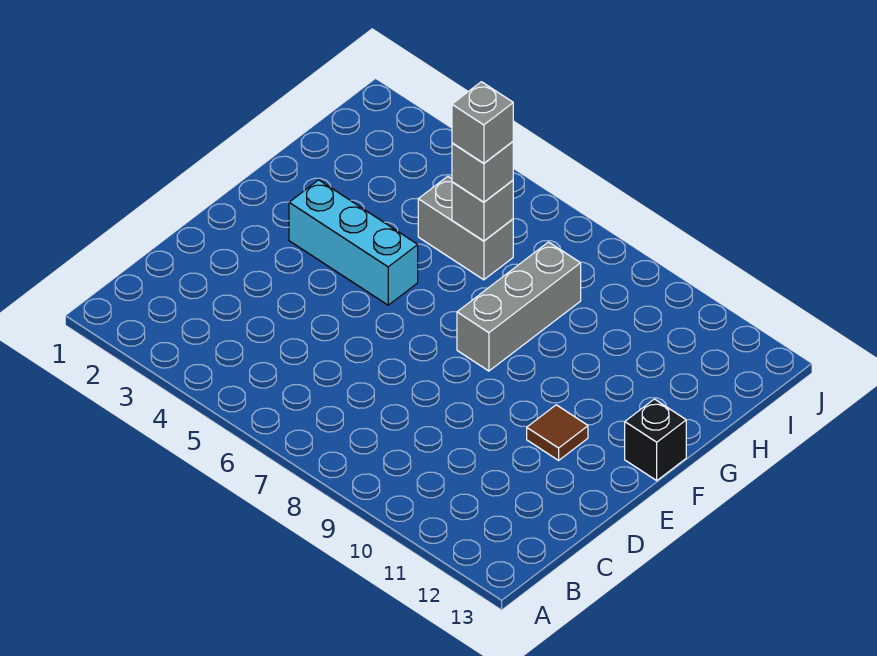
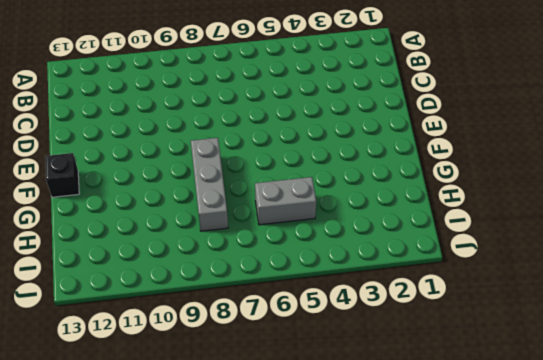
none -> brown tile E11 level 1
none -> cyan brick F3:F5 level 1

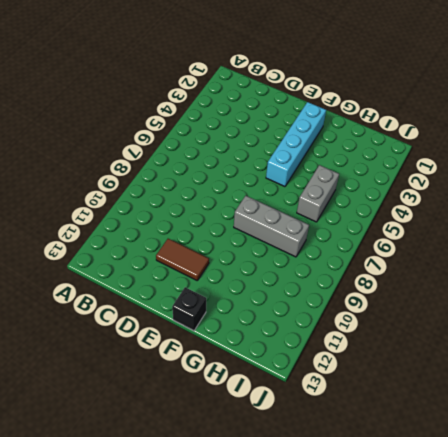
brown tile D11:E11 level 1 -> brown tile E11 level 1
cyan brick F2:F5 level 1 -> cyan brick F3:F5 level 1
none -> grey brick H6 level 2
none -> grey brick H6 level 3

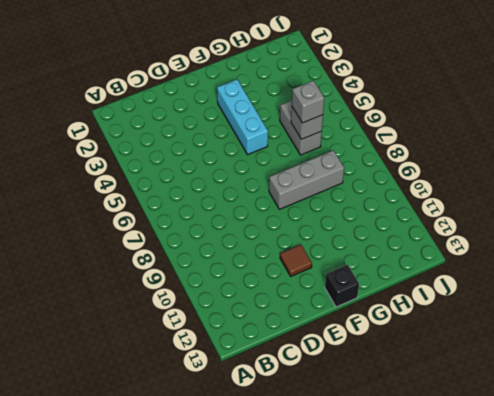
none -> grey brick H6 level 4

